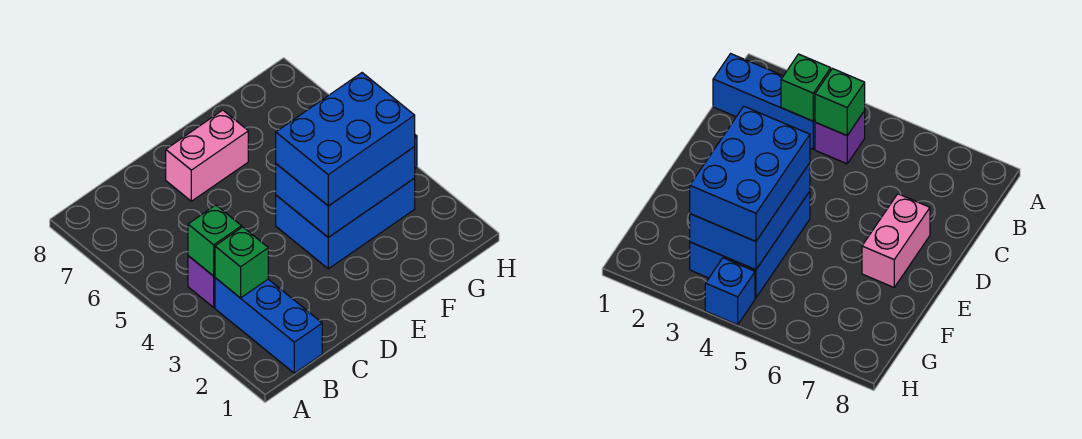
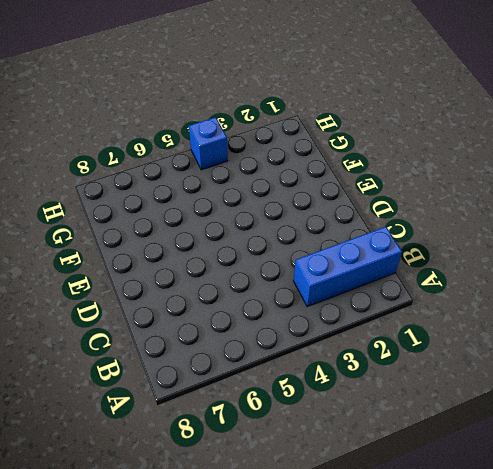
none -> purple brick B4 level 1
none -> pink brick D7:E7 level 1

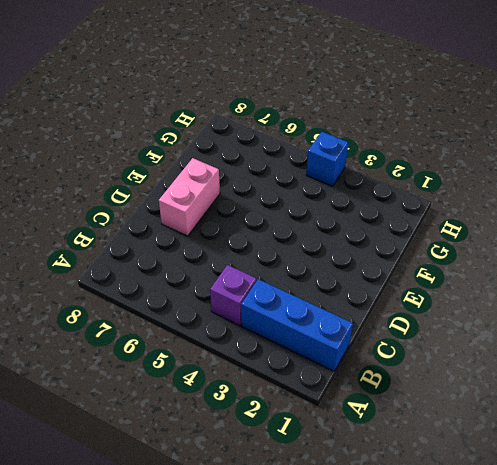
none -> blue brick E3:G4 level 1
none -> green brick B3 level 2

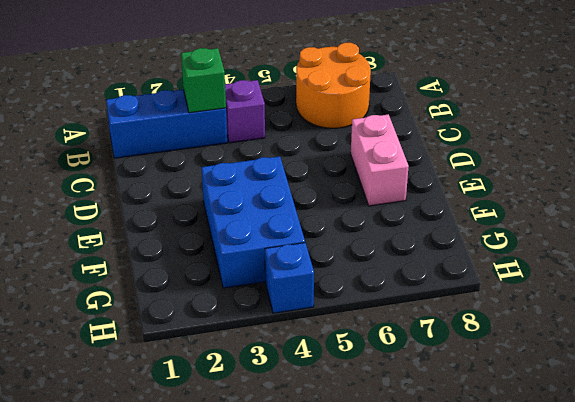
orange round brick A6:B7 level 1 -> none
none -> green brick B4 level 2
none -> blue brick E3:G4 level 2

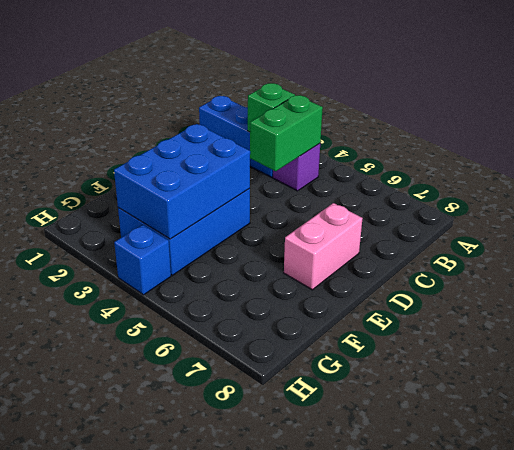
green brick B4:C4 level 2 -> green brick B4 level 2
none -> blue brick E3:G4 level 3

